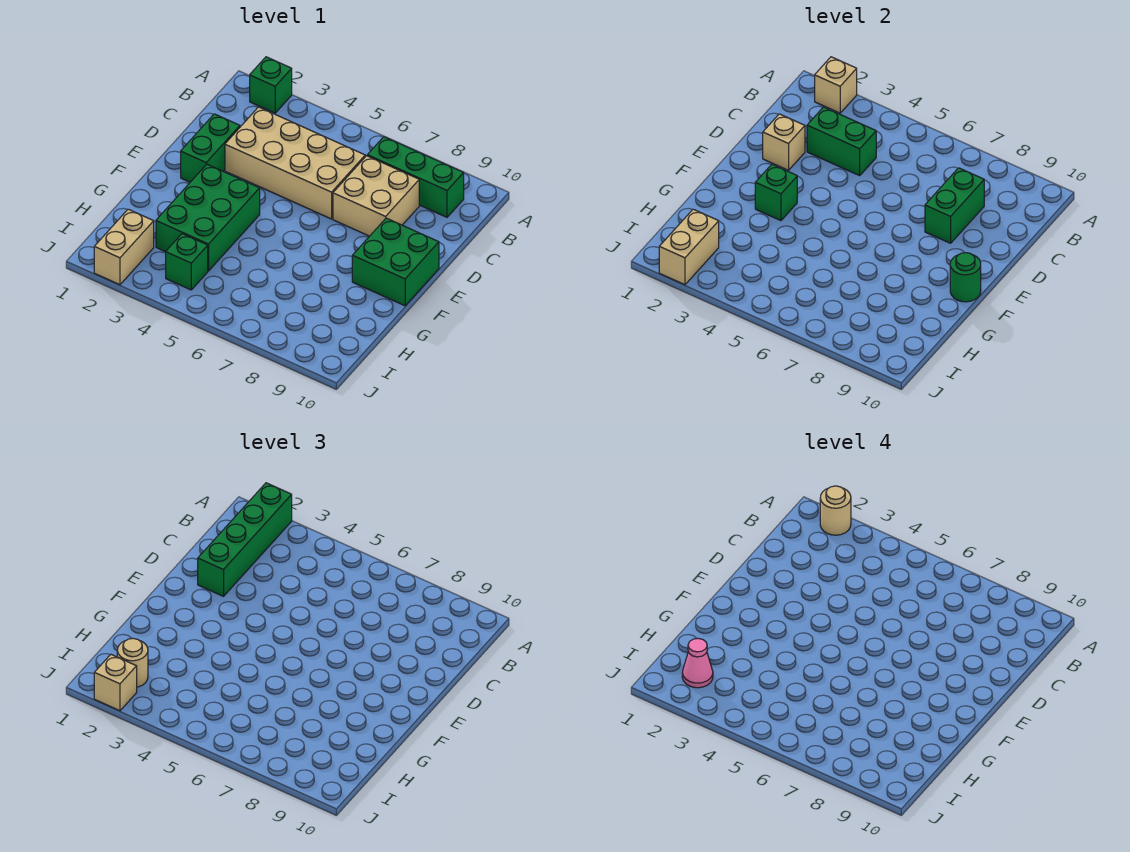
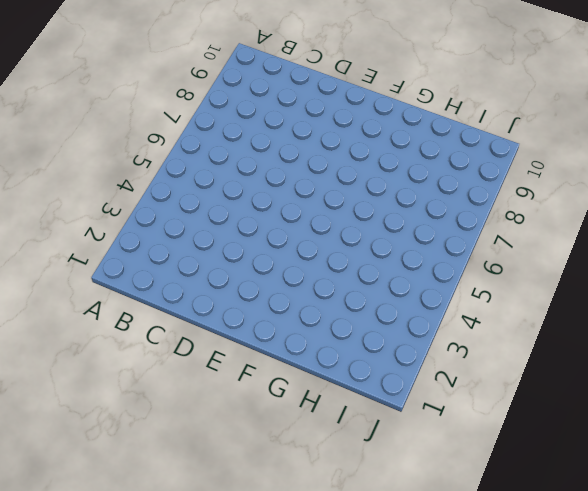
none -> green brick A2 level 1
none -> green brick B7:B9 level 1
none -> tan brick C3:D6 level 1

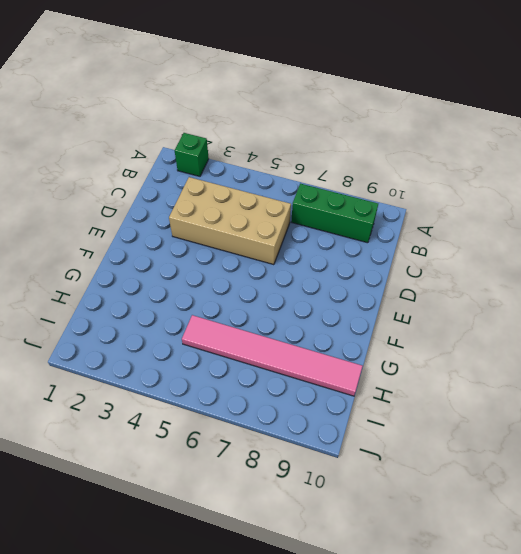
pink tile H5:H10 level 1 -> none
none -> tan brick C7:D8 level 1
none -> green brick D2:E2 level 1
none -> green brick E9:F10 level 1

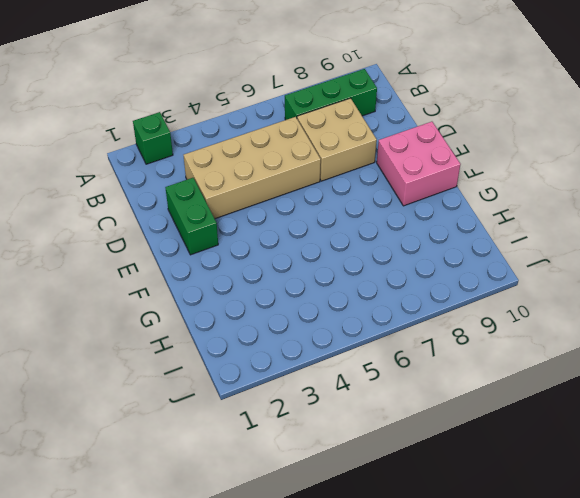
pink brick E9:F10 level 1 -> green brick E9:F10 level 1
none -> green brick F3:H4 level 1
none -> tan brick I2:J2 level 1
none -> green brick I4 level 1

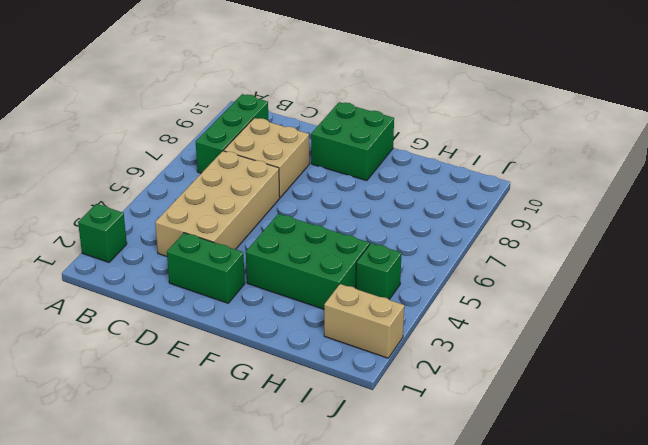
none -> tan brick A2 level 2
none -> green brick C3:C4 level 2
none -> green brick C8:D8 level 2

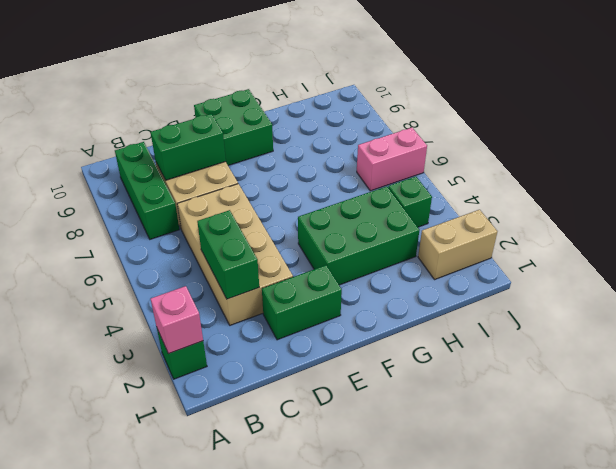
pink brick A2 level 2 -> tan brick A2 level 2
pink brick I6:J6 level 1 -> none
none -> tan brick D2 level 2
none -> green brick F3 level 2
none -> green round brick F10 level 2

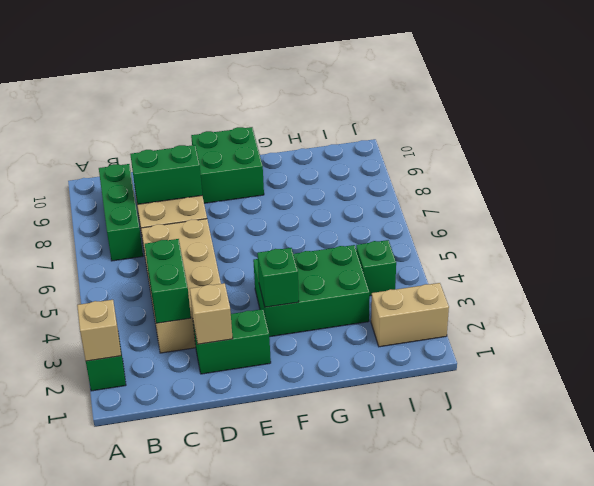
none -> green round brick F10 level 2
none -> tan brick I2:J2 level 2
none -> green brick A2:D2 level 3

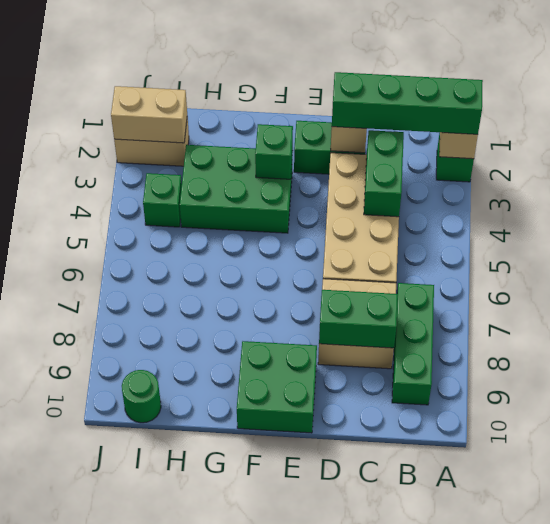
green round brick I10 level 1 -> green round brick F10 level 2
none -> tan round brick I2 level 3
none -> tan brick J2 level 3
none -> tan round brick A2 level 4

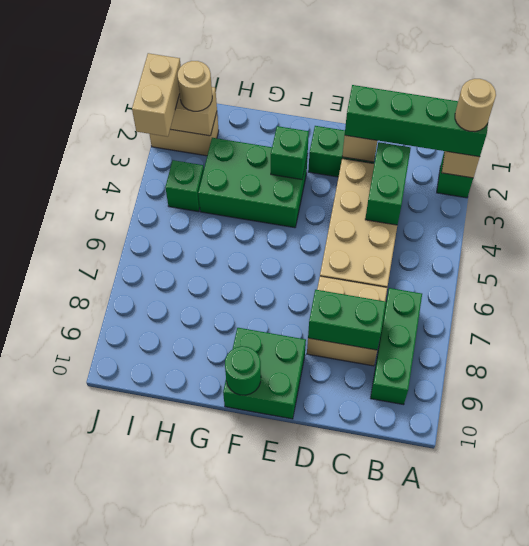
tan brick J2:J3 level 3 -> tan brick J2 level 3
none -> pink cone I2 level 4

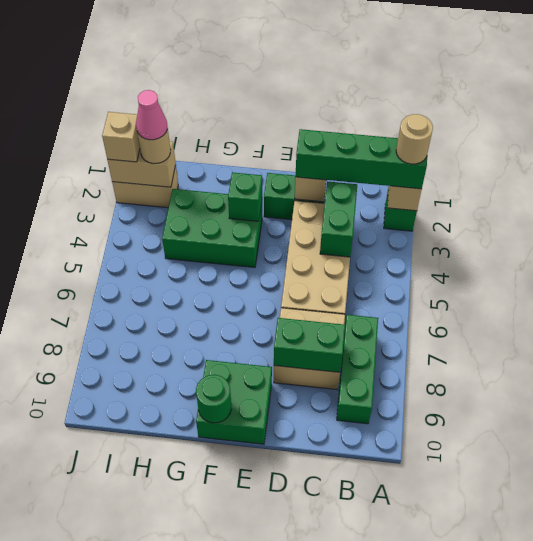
none -> green brick I4 level 1

